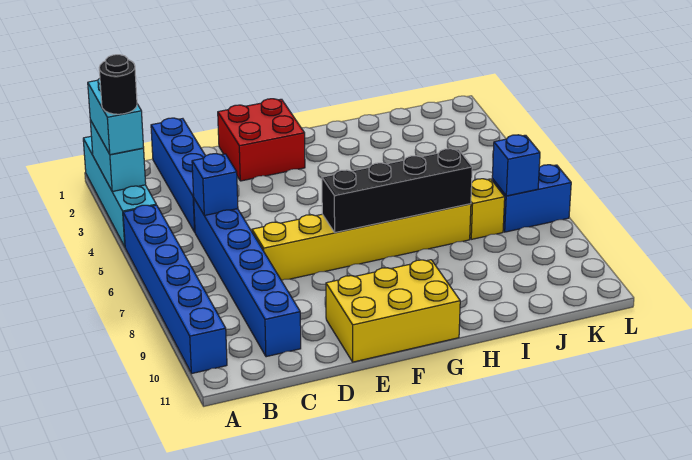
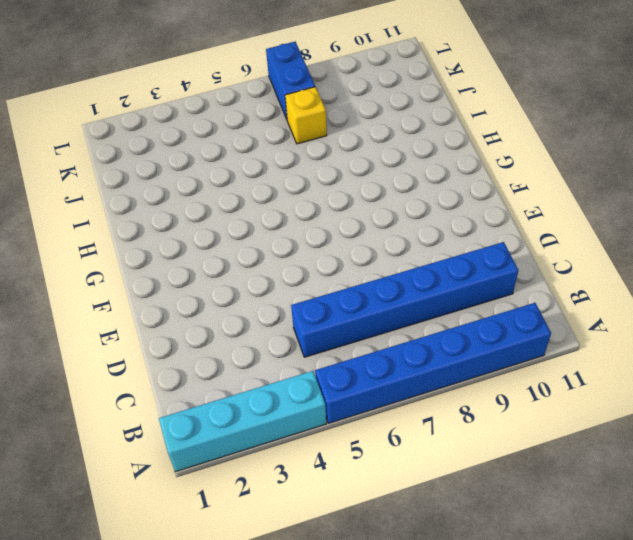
none -> blue brick C1:C4 level 1
none -> yellow brick D7:I7 level 1
none -> red brick E1:F2 level 1

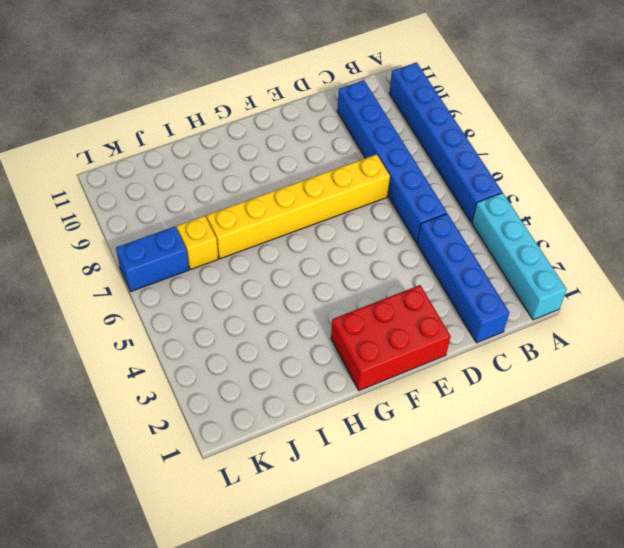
red brick E1:G2 level 1 -> red brick E1:F2 level 1
none -> yellow brick E10:G11 level 1
none -> cyan brick A2:A3 level 2
none -> blue brick C5 level 2

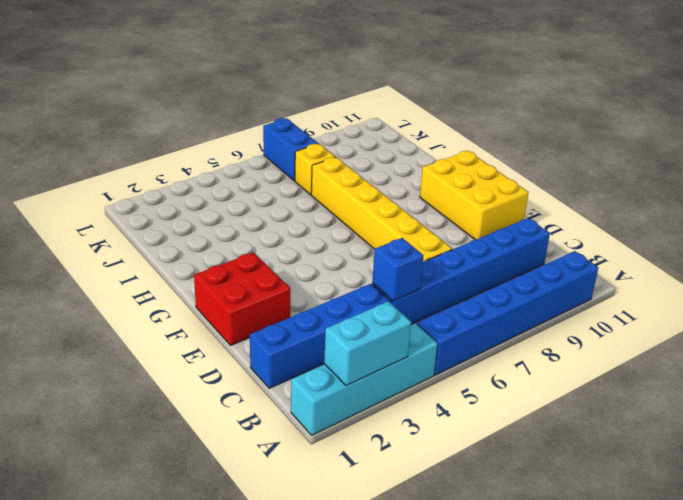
none -> black brick F7:I7 level 2
none -> blue brick K7 level 2
none -> cyan brick A2:A3 level 3

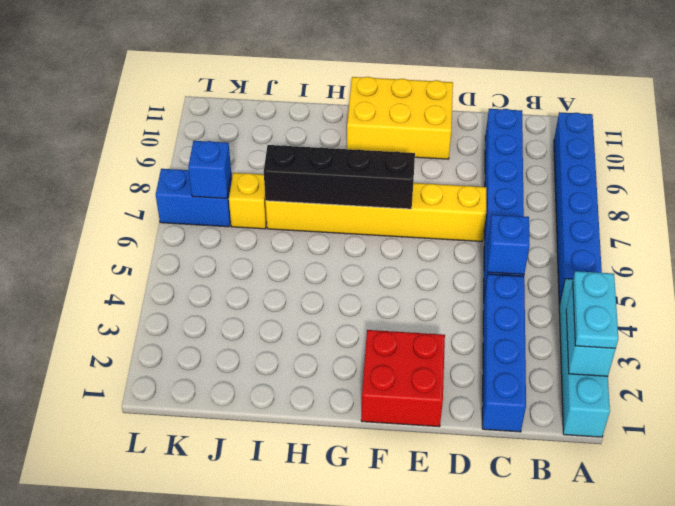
cyan plate A2:A3 level 3 -> cyan brick A2:A3 level 3
none -> black round brick A3 level 4

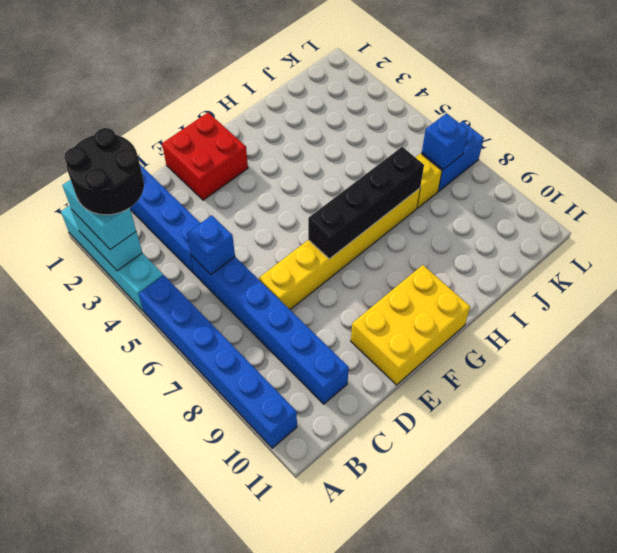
black round brick A2:B3 level 4 -> black round brick A3 level 4

